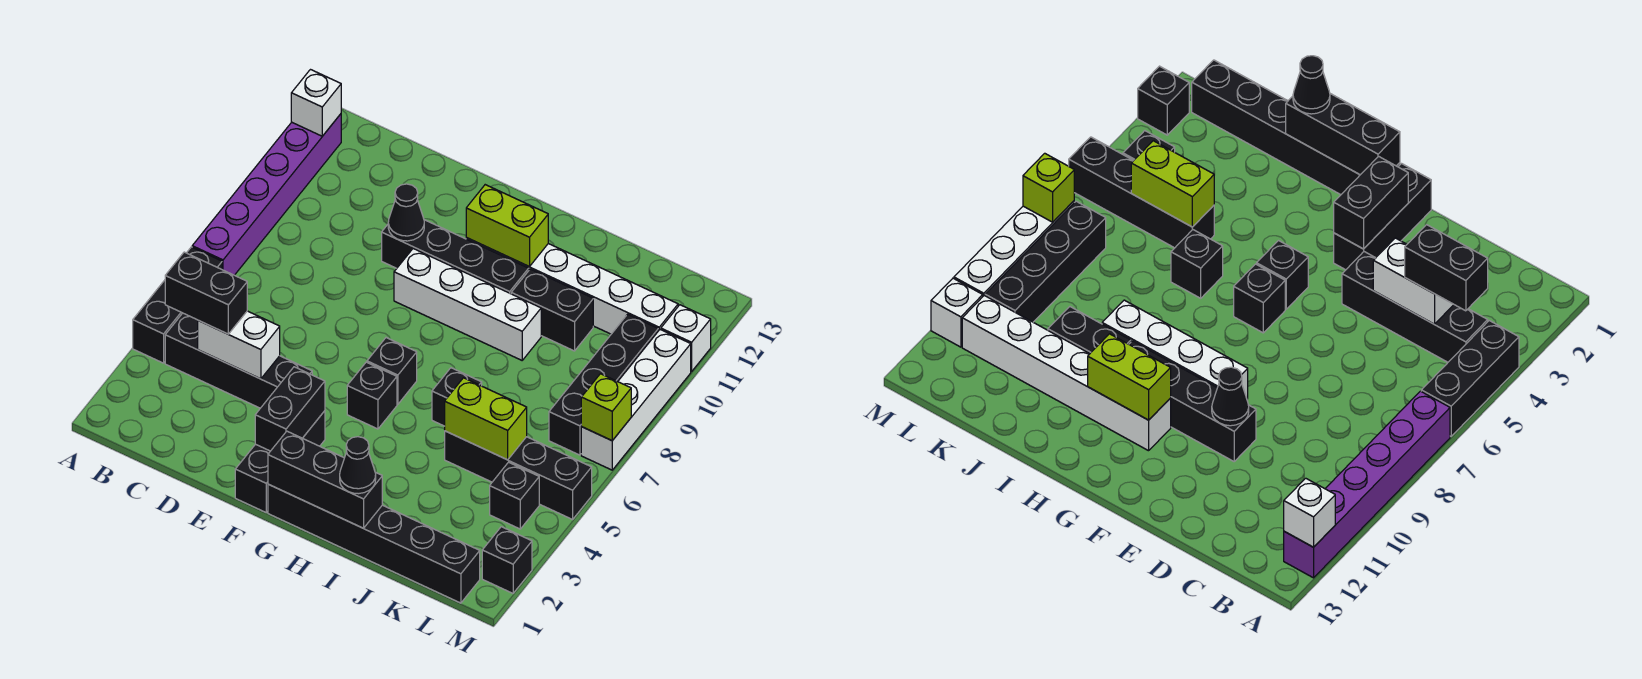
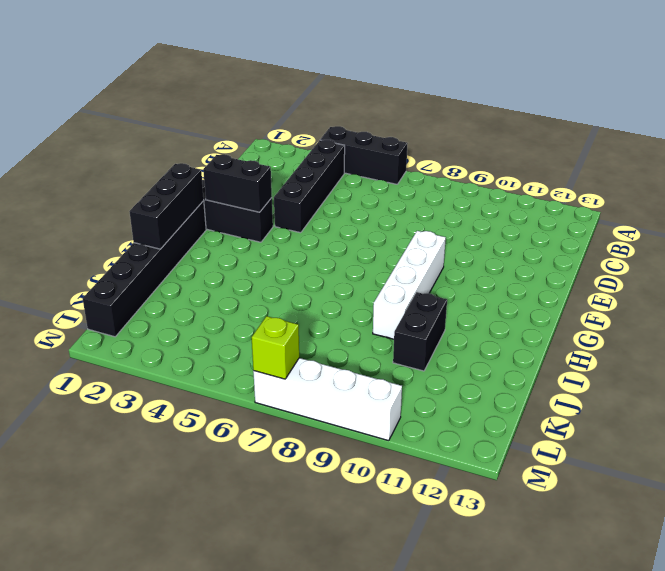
none -> purple brick A7:A12 level 1
none -> black brick E10:H10 level 1
none -> black brick G5 level 1

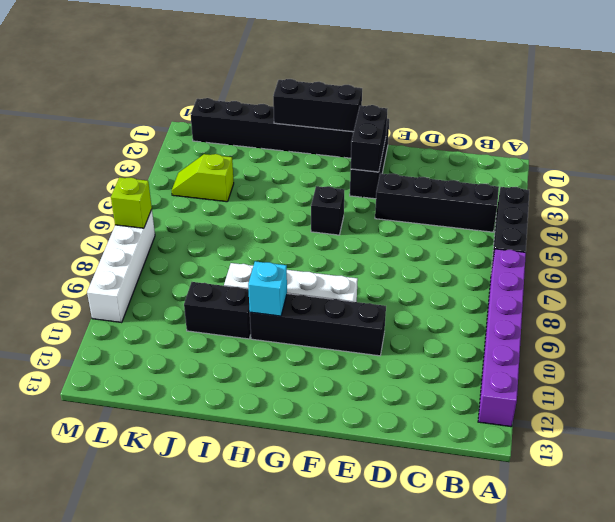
cyan brick H10 level 2 -> none
lime slope K4:L4 level 1 top K -> black brick L4 level 1
none -> black brick G6 level 1
none -> white brick G11:L11 level 1
none -> black brick I6 level 1

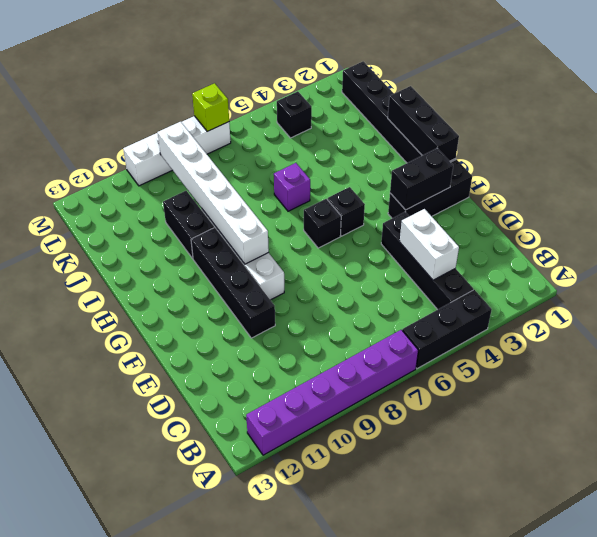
white brick G9:L9 level 2 -> white brick G11:L11 level 1
purple brick I6 level 1 -> black brick I6 level 1
none -> black brick J5:M5 level 1
none -> black brick L7:L10 level 1
none -> black brick M2 level 1

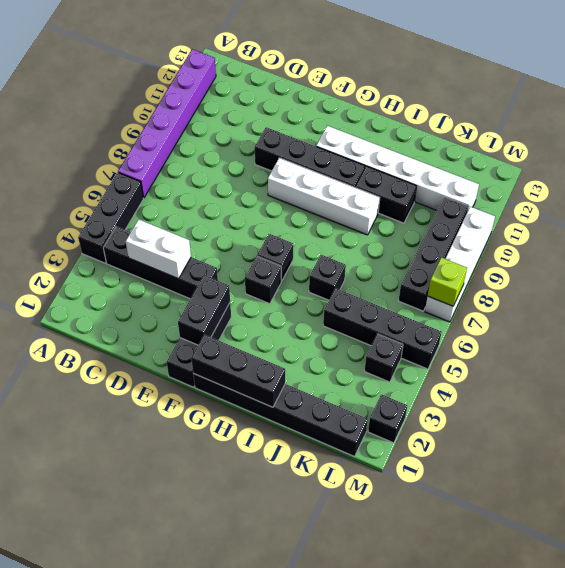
none -> white brick M11 level 1
none -> white brick A12 level 2
none -> black cone E10 level 2

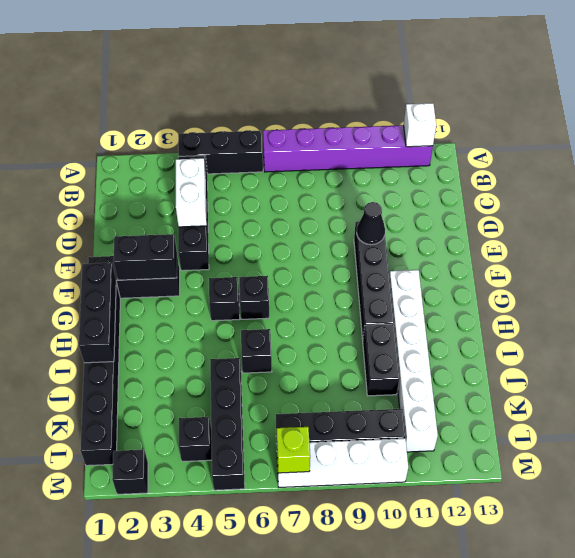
none -> white brick F9:I9 level 1
none -> white brick M11 level 1
none -> lime brick G11:H11 level 2

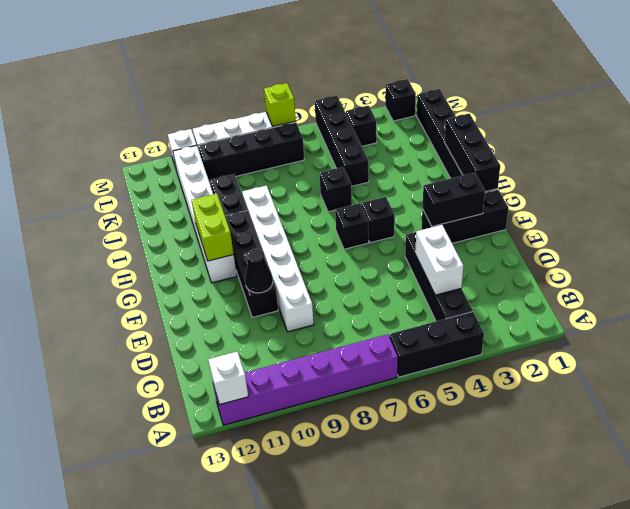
white brick D9:I9 level 1 -> white brick F9:I9 level 1
none -> lime brick J5:K5 level 2
none -> black brick B4:C4 level 3
none -> black cone I1 level 3

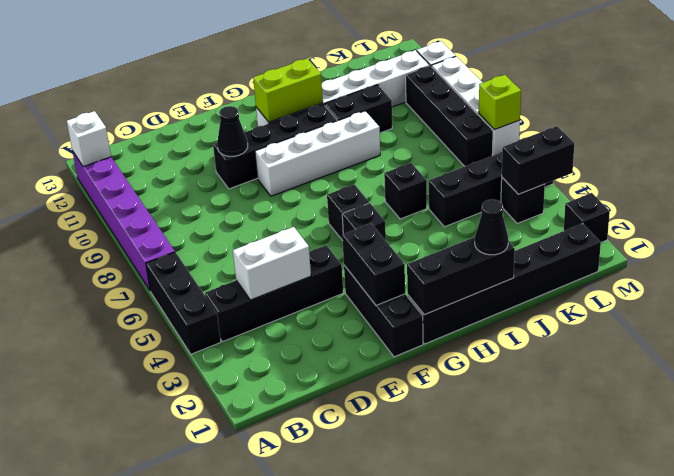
black brick L4:M4 level 2 -> black brick B4:C4 level 3
none -> lime brick J5:K5 level 2

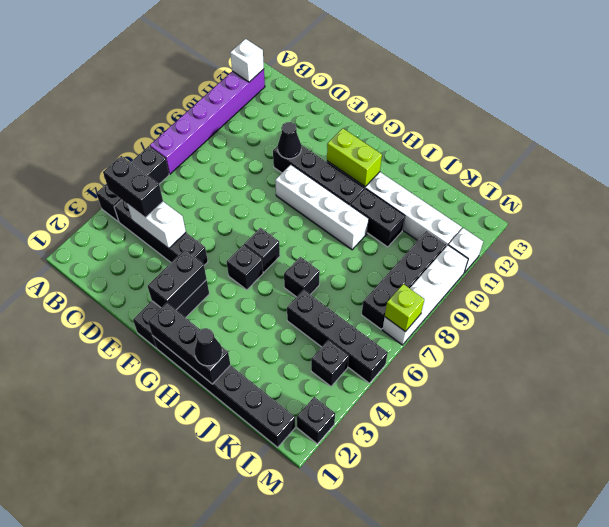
none -> lime brick J5:K5 level 2

